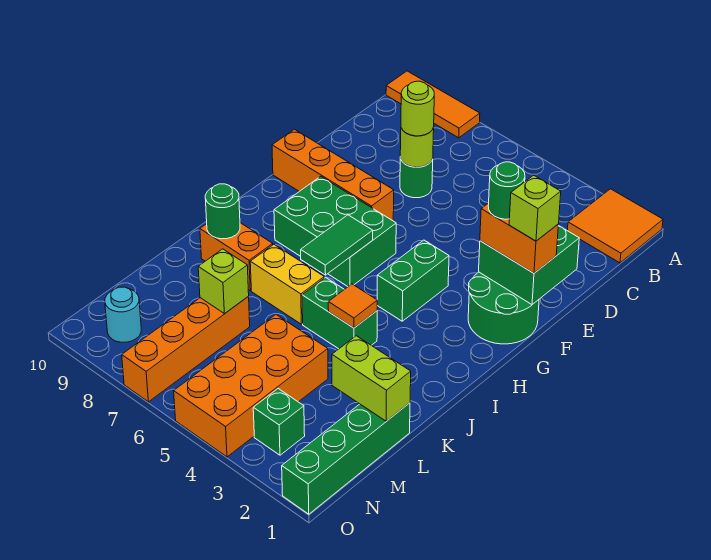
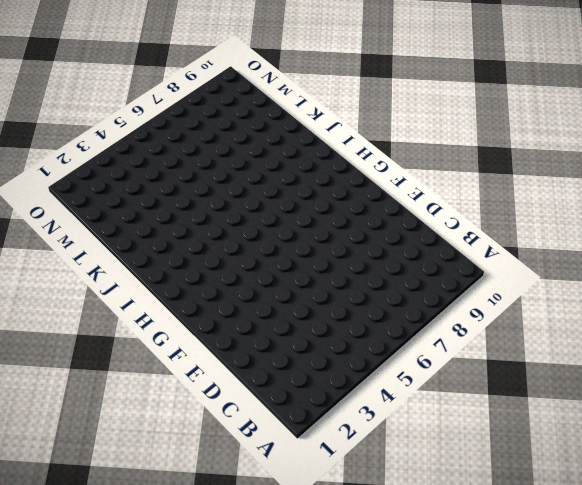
none -> orange tile A1:B2 level 1
none -> orange tile A8:A10 level 1
none -> green round brick D7 level 1

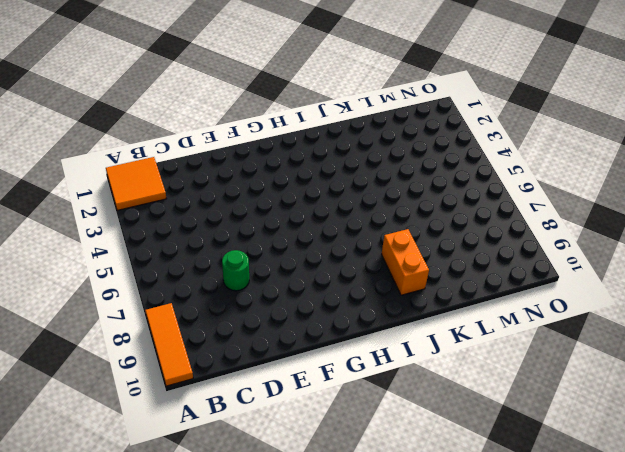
none -> green round brick F1:G2 level 1
none -> orange brick F7:F10 level 1
none -> green brick G4:H4 level 1

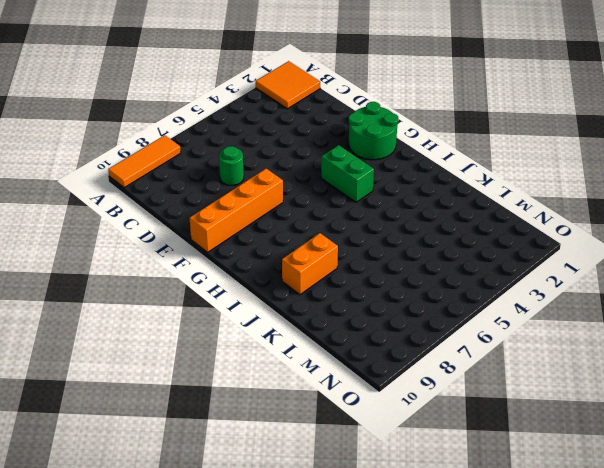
none -> green brick G6:H8 level 1
none -> green brick J4:J5 level 1
none -> yellow brick J6:J7 level 1

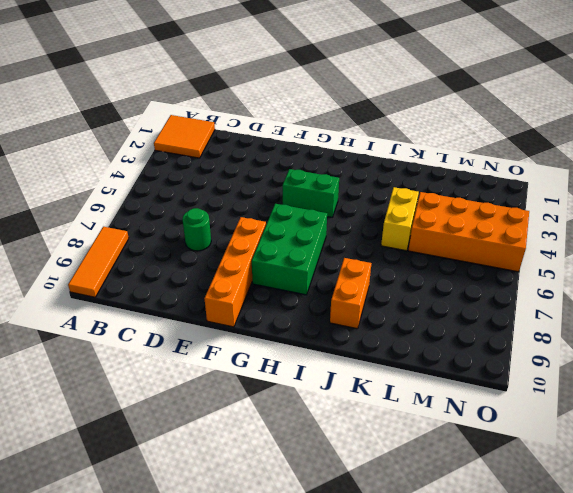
yellow brick K4:K5 level 1 -> yellow brick J6:J7 level 1
none -> green round brick F1:G2 level 1
none -> green brick J4:J5 level 1
none -> green brick L1:O1 level 1

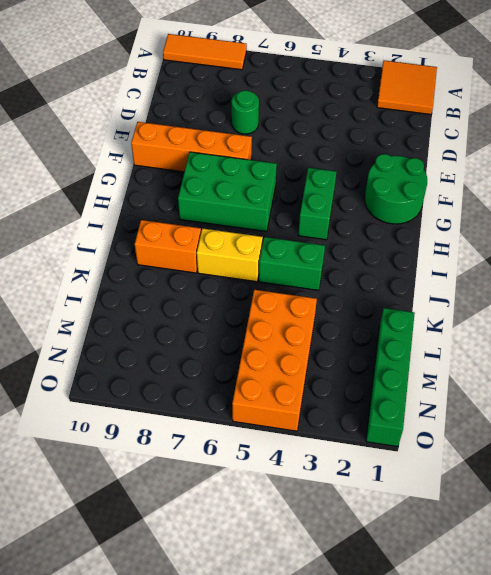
none -> orange brick L7:O7 level 1
none -> green brick N3 level 1
none -> cyan round brick N9 level 1

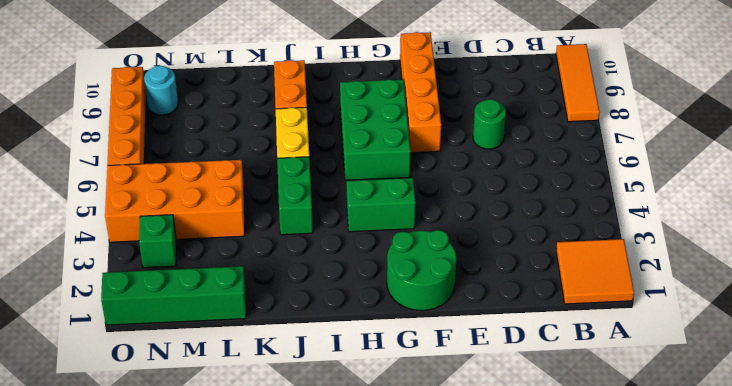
orange brick O6:O9 level 1 -> orange brick L7:O7 level 1
none -> lime round brick D7 level 2
none -> green brick E1:F2 level 2
none -> green tile H6:I6 level 2

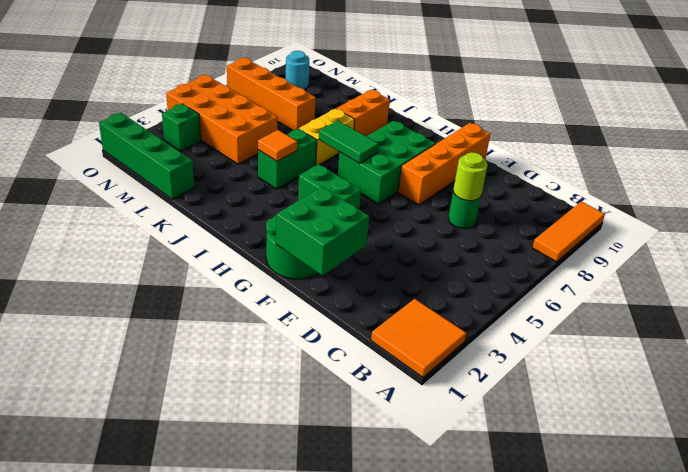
none -> green round brick J9 level 2
none -> lime brick L1:L2 level 2
none -> lime brick L7 level 2

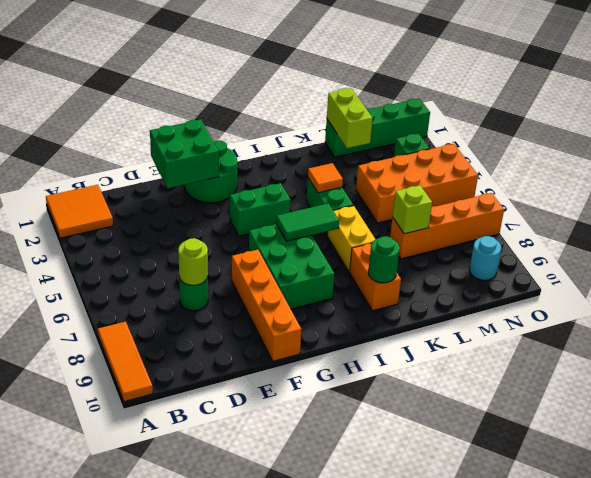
none -> lime round brick D7 level 3
none -> orange brick F1:F2 level 3
none -> lime brick F1 level 4

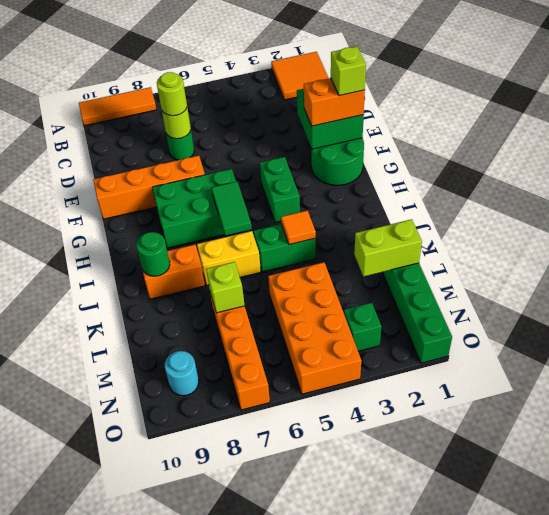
none -> green round brick F2 level 4

